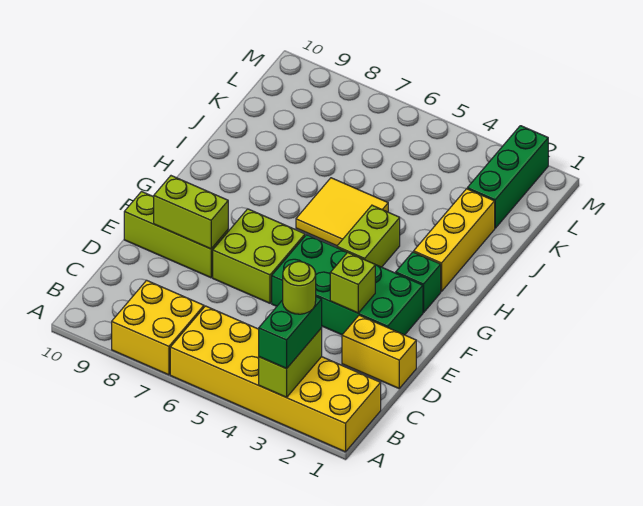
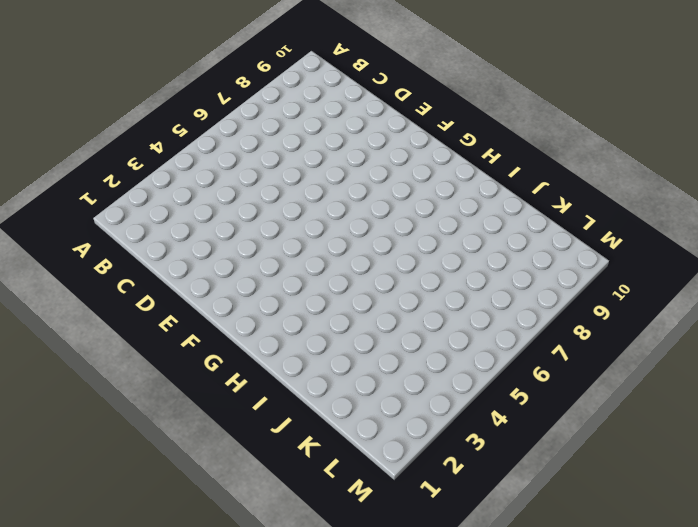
none -> yellow brick A1:B6 level 1
none -> yellow brick A7:B8 level 1
none -> yellow brick D1:D2 level 1

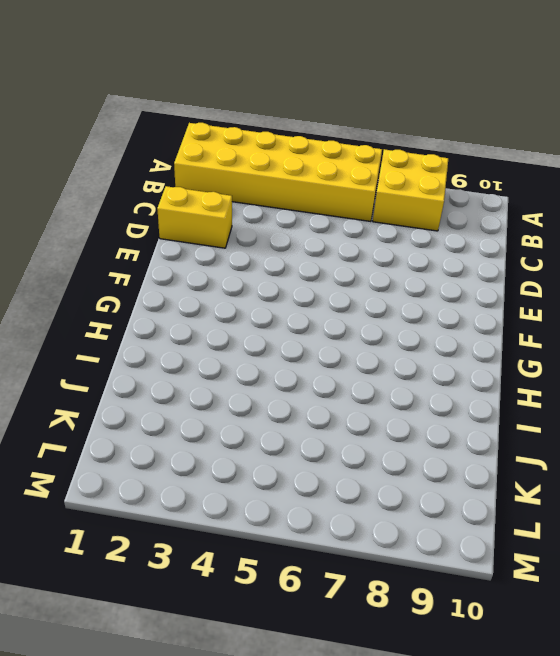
none -> green brick E2:F5 level 1
none -> lime brick E6:F7 level 1
none -> lime brick E8:E10 level 1

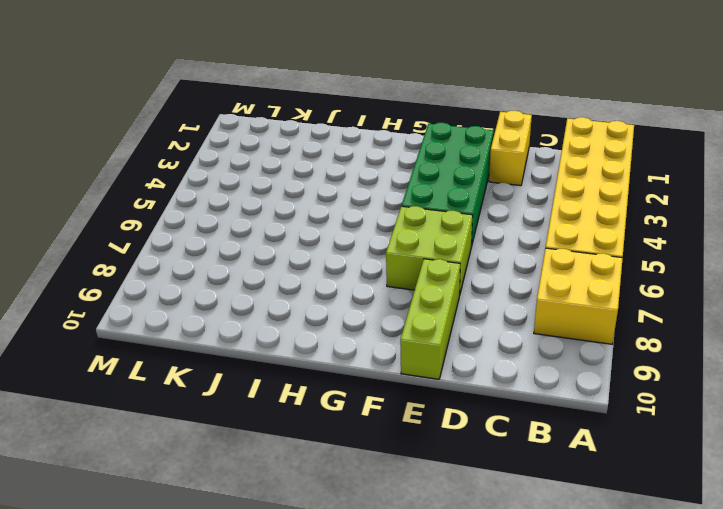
none -> green brick G2 level 1
none -> lime brick G4:H4 level 1
none -> yellow brick H2:J2 level 1

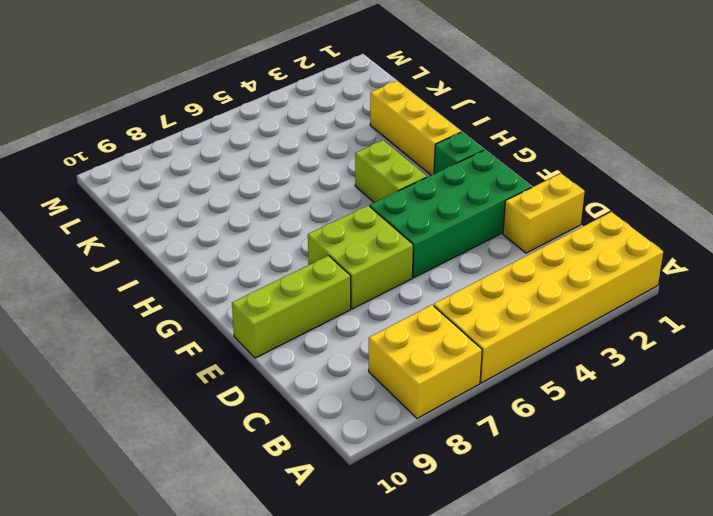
none -> yellow tile H5:I6 level 1
none -> green brick K2:M2 level 1
none -> lime brick A3:B3 level 2

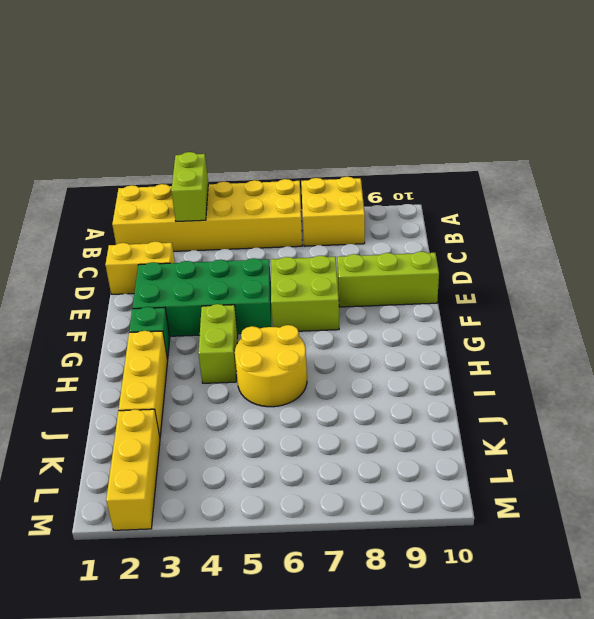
yellow round brick H5:I6 level 1 -> yellow tile H5:I6 level 1
yellow brick K2:M2 level 1 -> green brick K2:M2 level 1
none -> lime brick E3 level 2
none -> lime brick E8:E9 level 2
none -> green brick A3:B3 level 3

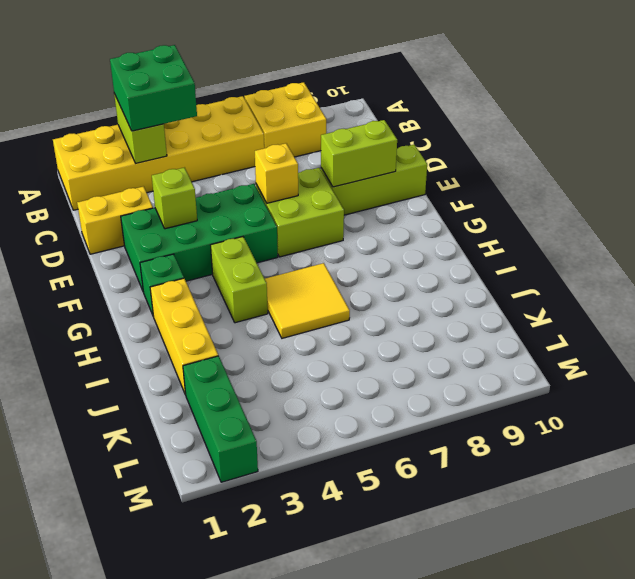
green brick A3:B4 level 3 -> green brick A3:B3 level 3
yellow brick E6 level 2 -> none
none -> lime round brick B3 level 4

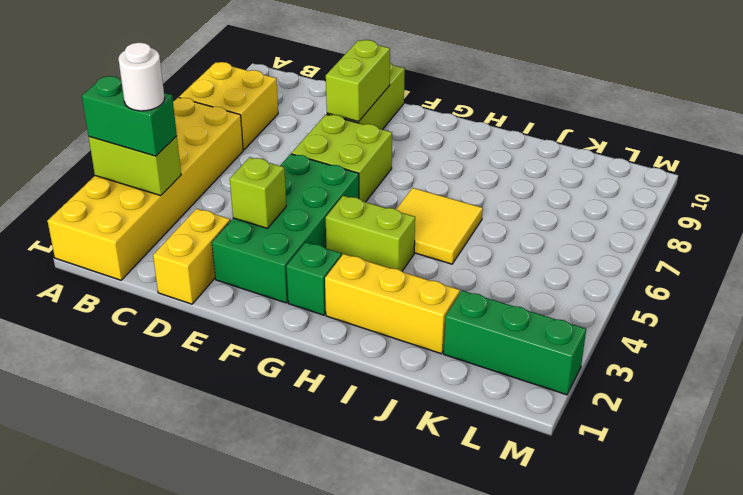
white round brick B3 level 4 -> lime round brick B3 level 4

